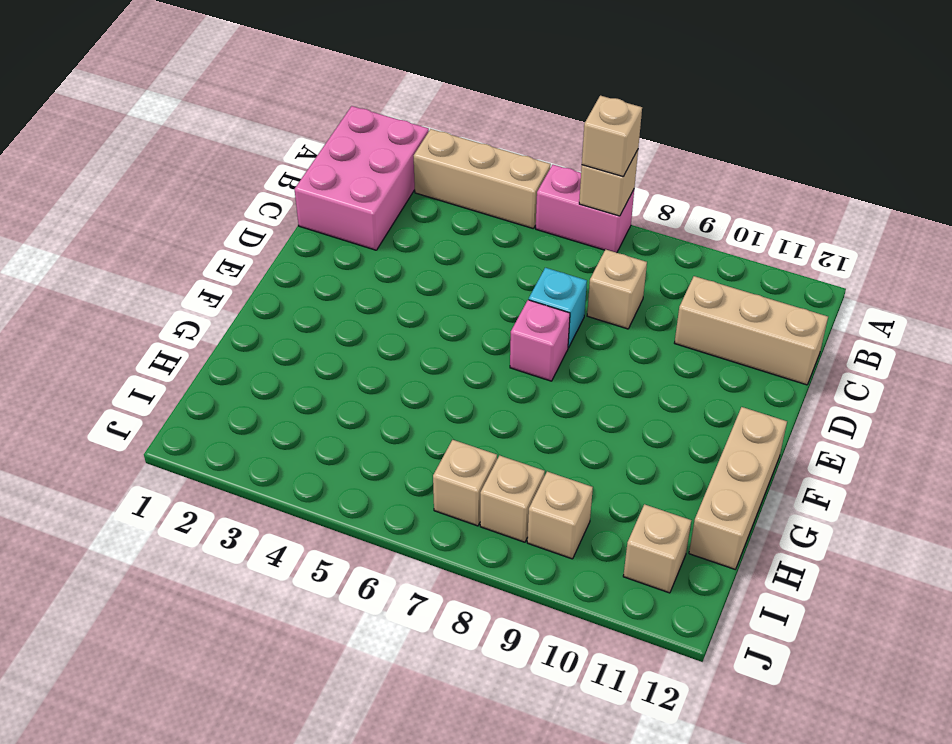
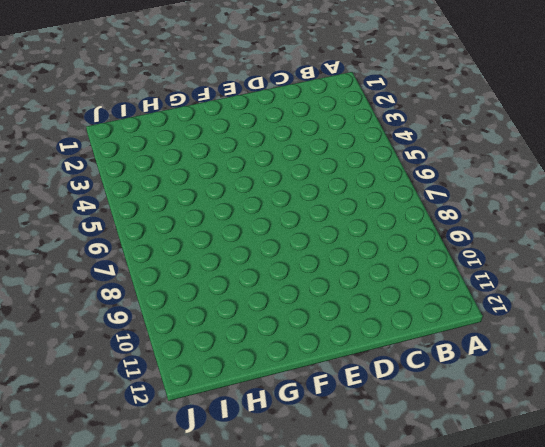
none -> pink brick A1:C2 level 1
none -> tan brick A3:A5 level 1
none -> pink brick A6:A7 level 1

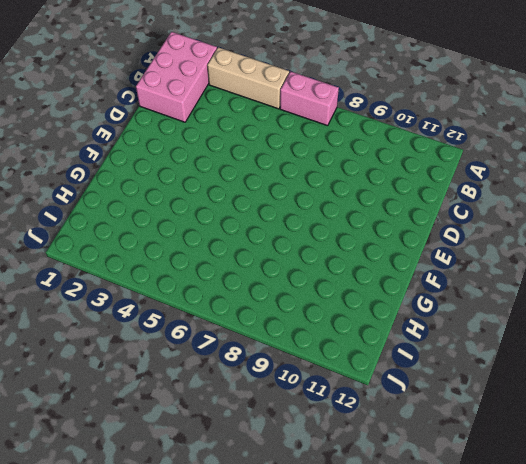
none -> tan brick C8 level 1
none -> tan brick C10:C12 level 1
none -> cyan brick D7 level 1

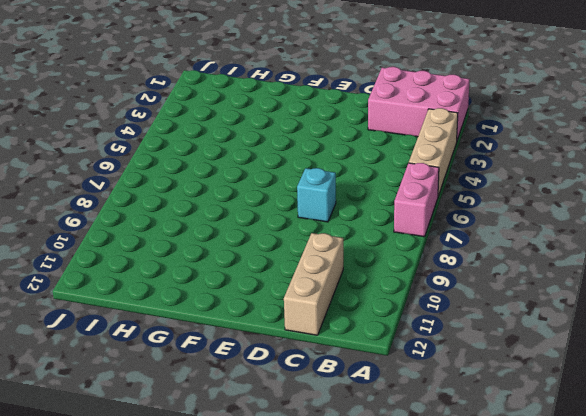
none -> tan brick C8 level 1
none -> pink brick E7 level 1
none -> tan brick F12:H12 level 1

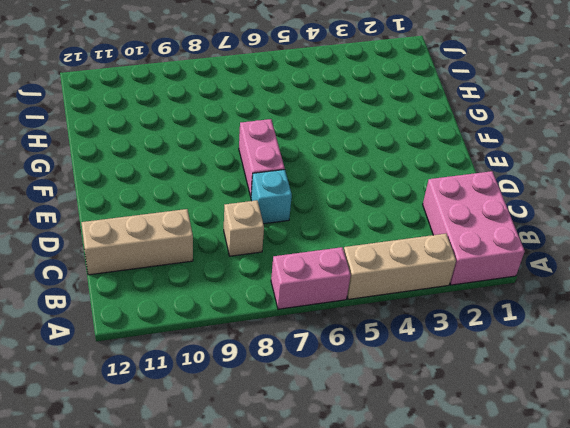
pink brick E7:F7 level 1 -> pink brick E7 level 1
none -> tan brick F12:H12 level 1
none -> tan brick I7 level 1
none -> tan brick I8 level 1

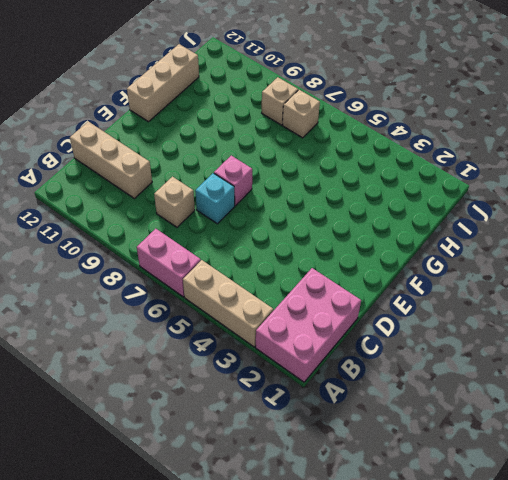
none -> tan brick I9 level 1
none -> tan brick I11 level 1
none -> tan brick A7 level 2

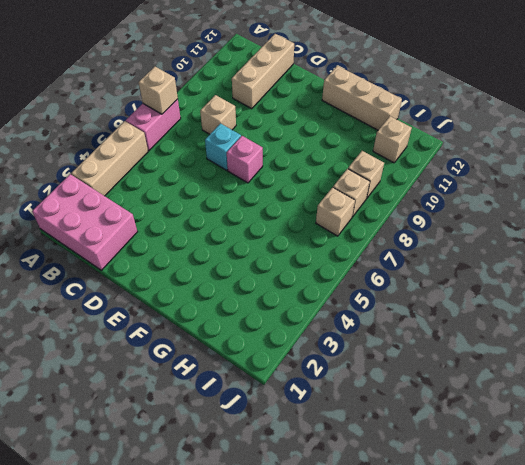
none -> tan brick A7 level 3

